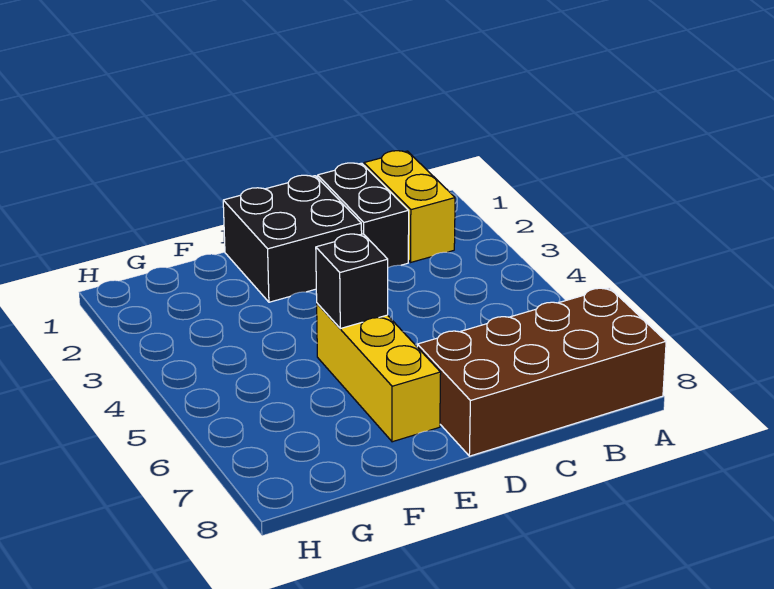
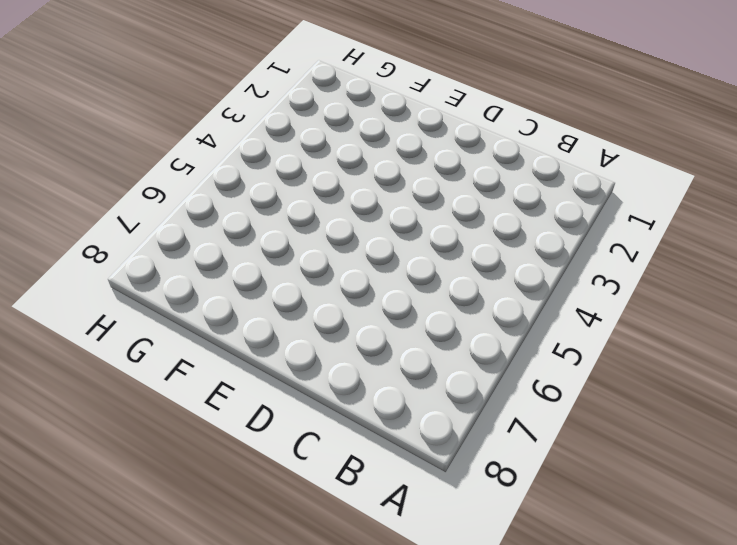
none -> brown brick A7:D8 level 1
none -> yellow brick B1:B2 level 1

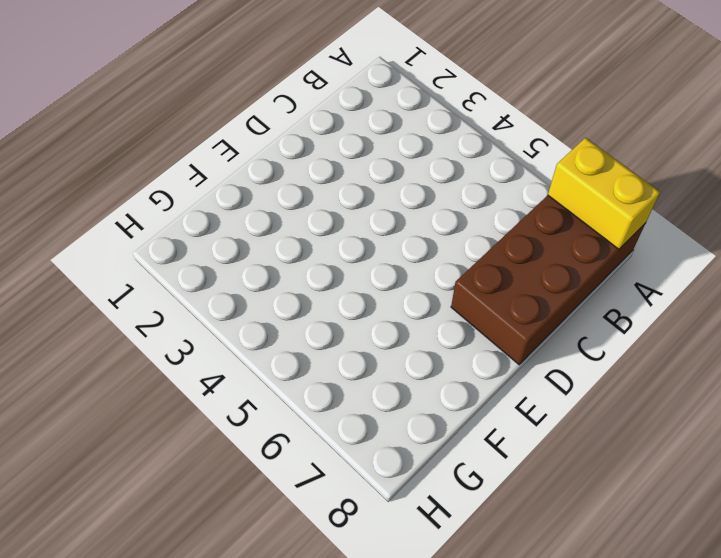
yellow brick A7:A8 level 2 -> yellow brick B1:B2 level 1
none -> black brick C1:C2 level 1
none -> black brick D1:E2 level 1

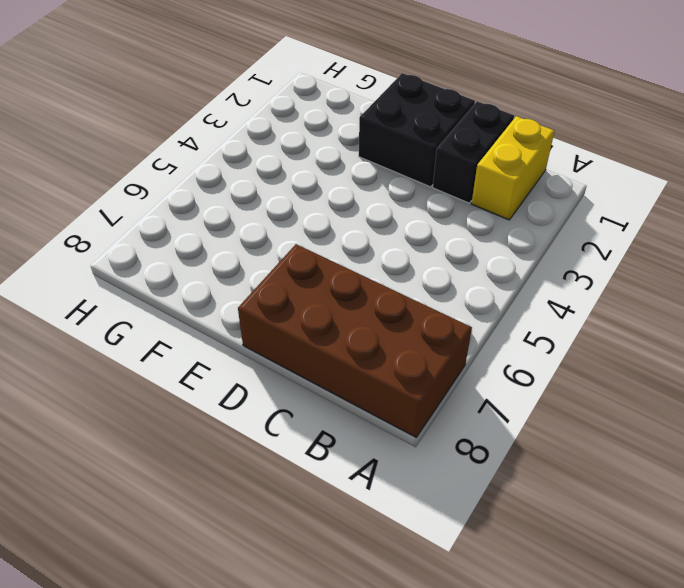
none -> yellow brick E5:E7 level 1
none -> black brick E5 level 2

